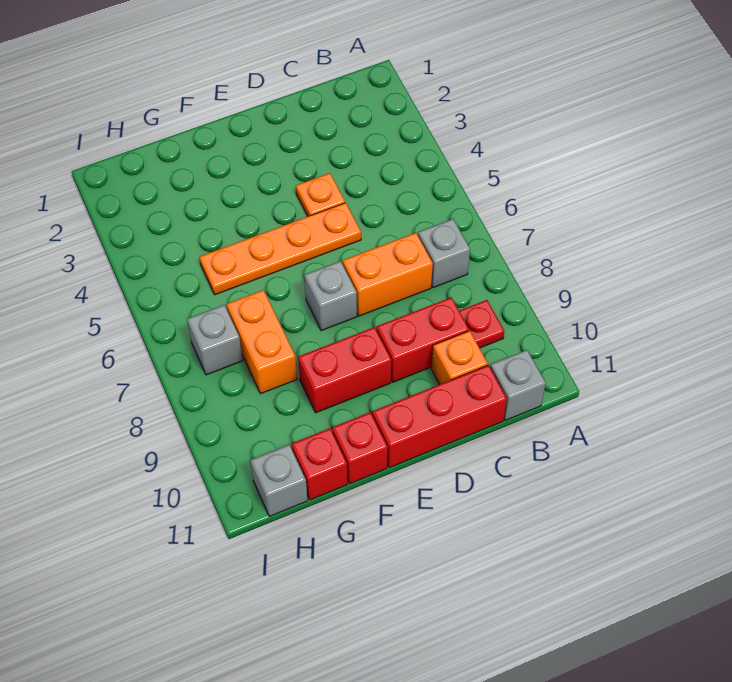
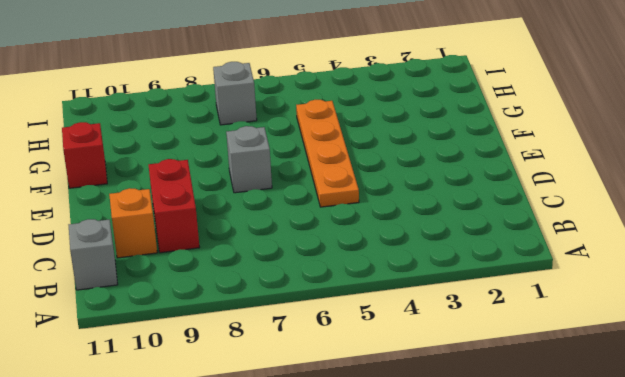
none -> grey brick B7 level 1
none -> red plate B9 level 1
none -> orange brick C7:D7 level 1

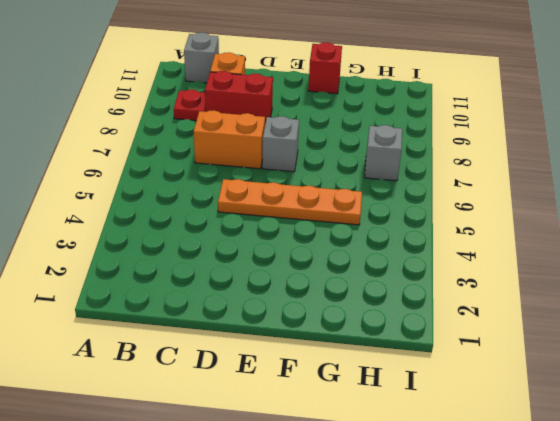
none -> grey brick B7 level 1
none -> red brick C11:E11 level 1
none -> orange plate D4 level 1

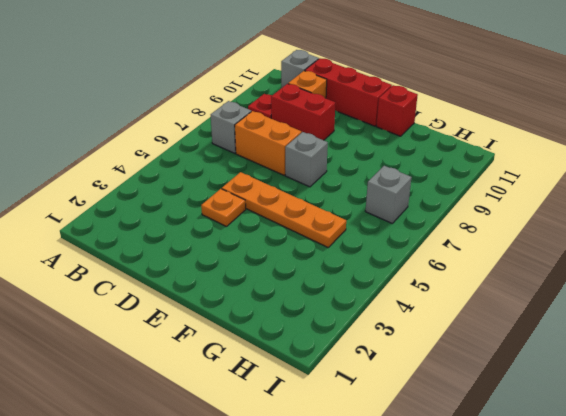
none -> red brick E9:F9 level 1
none -> orange brick G7:G8 level 1
none -> red brick G11 level 1

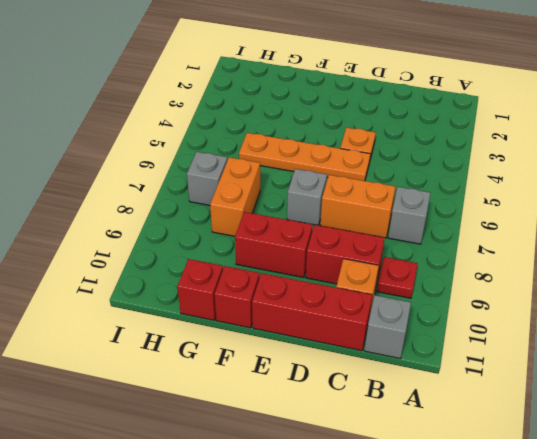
none -> grey brick H11 level 1

